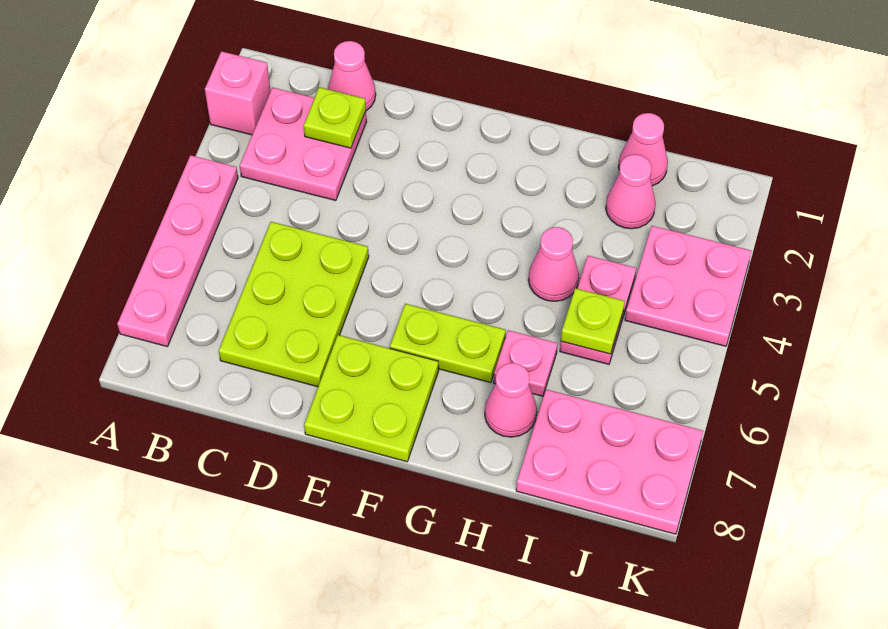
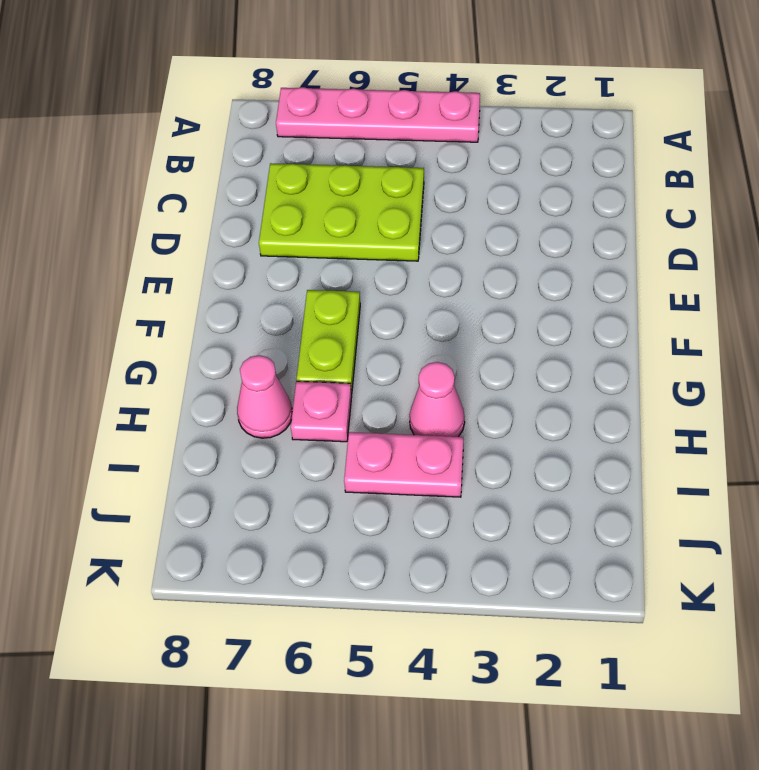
none -> pink brick A2 level 1
none -> pink plate B2:C3 level 1
none -> pink cone C1 level 1

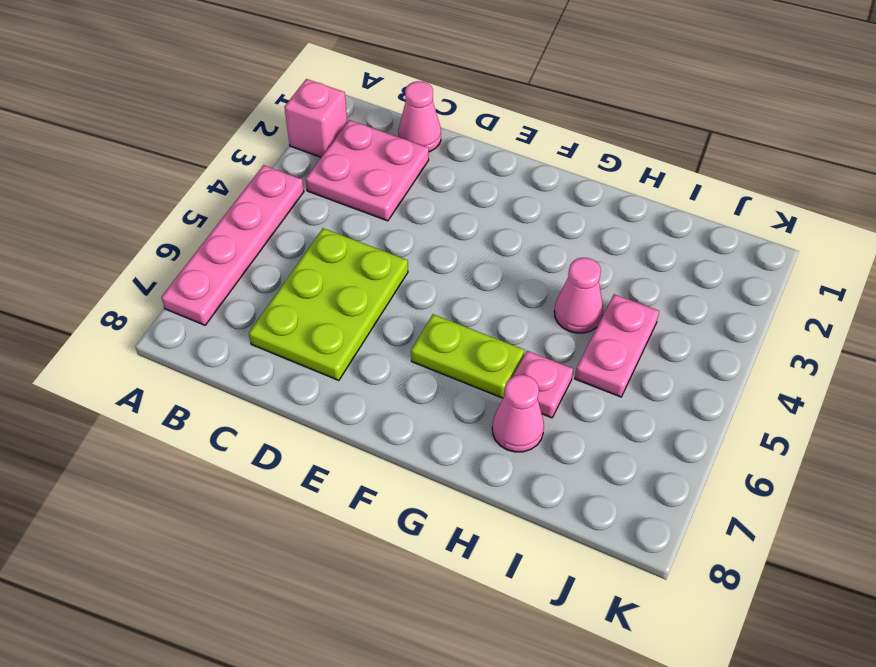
none -> lime plate E7:F8 level 1
none -> pink cone I1 level 1
none -> pink cone I2 level 1

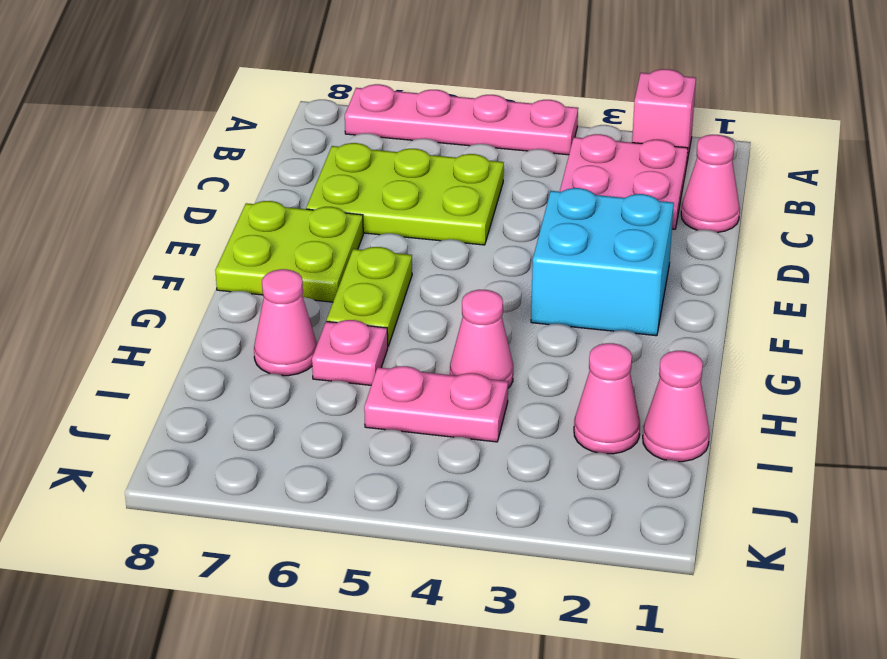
cyan brick E2:F3 level 1 -> none
none -> pink plate I7:K8 level 1
none -> pink plate J3:K4 level 1
none -> lime plate C2 level 2

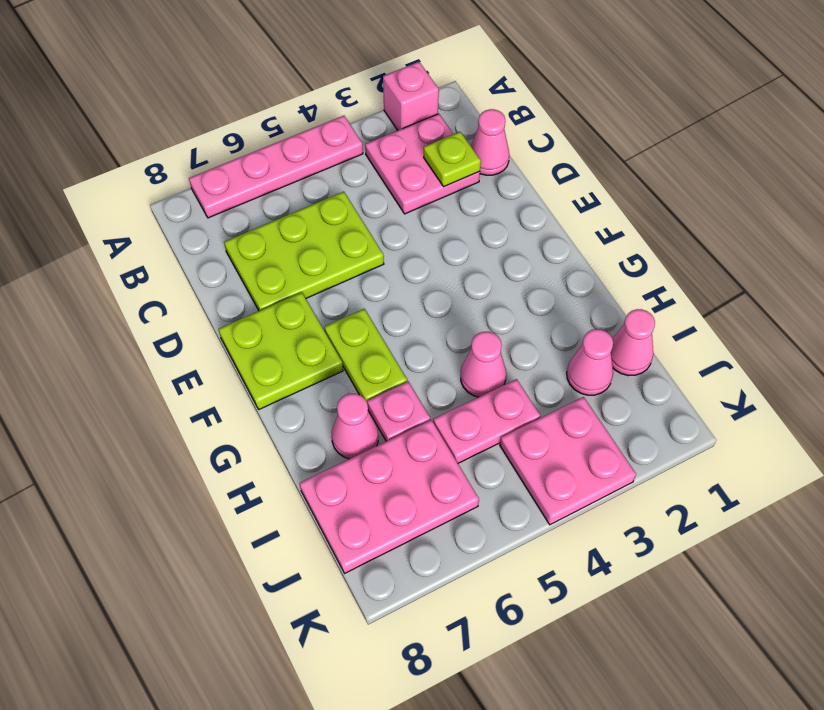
pink plate I6:J8 level 1 -> pink plate I7:K8 level 1
none -> lime plate I5 level 2

